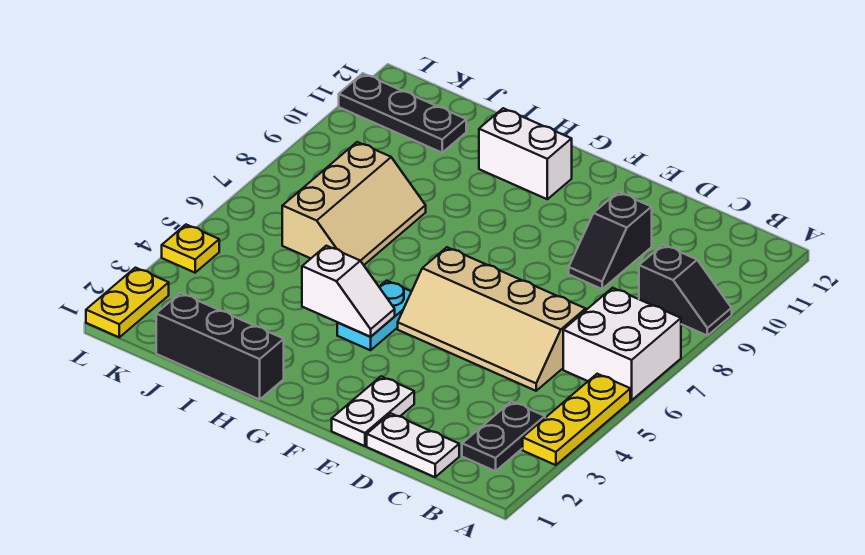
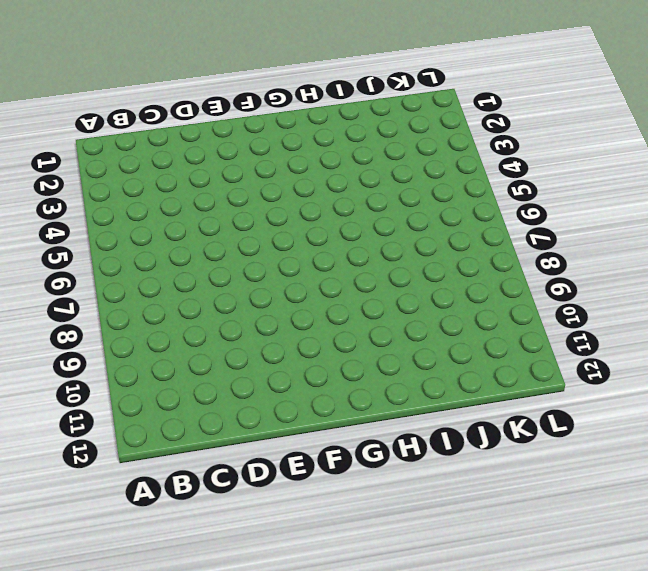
none -> yellow plate A3:A5 level 1
none -> white brick A6:B7 level 1
none -> black slope A9:B9 level 1 top B

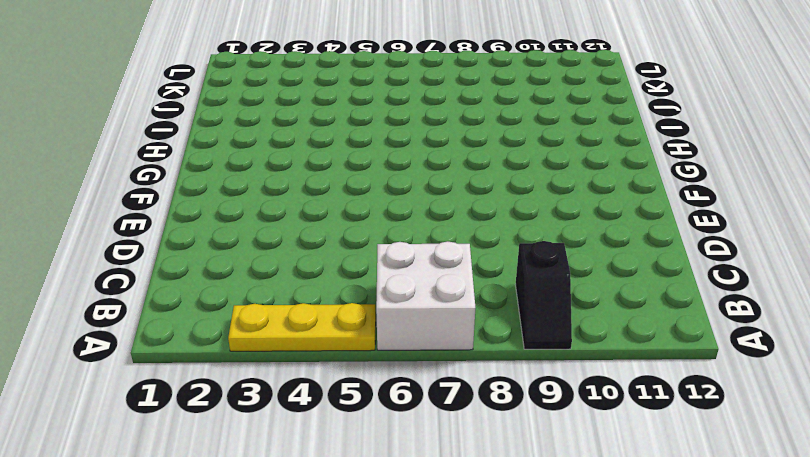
none -> black plate B2:B3 level 1
none -> white plate C1:D1 level 1
none -> tan slope C5:F6 level 1 top 6

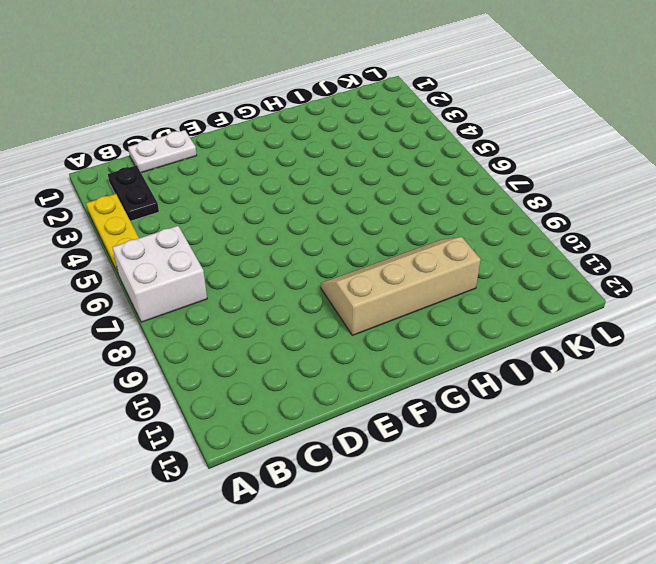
tan slope F9:I10 level 1 top 10 -> tan slope C5:F6 level 1 top 6
none -> black slope A9:B9 level 1 top B
none -> black slope D9:D10 level 1 top 10
none -> white plate E1:E2 level 1

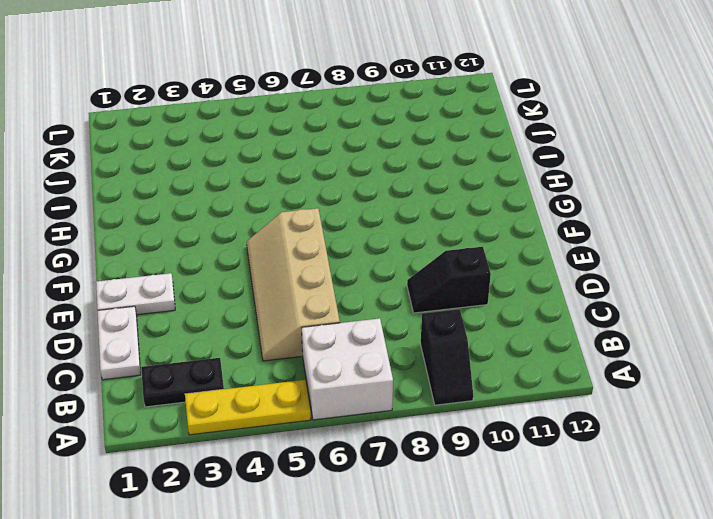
none -> cyan plate G4:G5 level 1
none -> white brick G11:H11 level 1
none -> black brick H1:J1 level 1

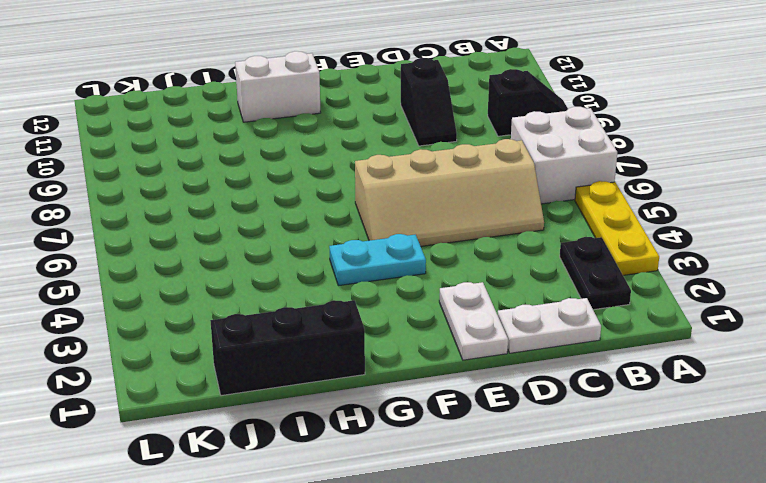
cyan plate F4:G4 level 1 -> cyan plate G4:G5 level 1
none -> tan slope I6:J8 level 1 top J
none -> black plate J11:L11 level 1
none -> yellow plate L1:L2 level 1

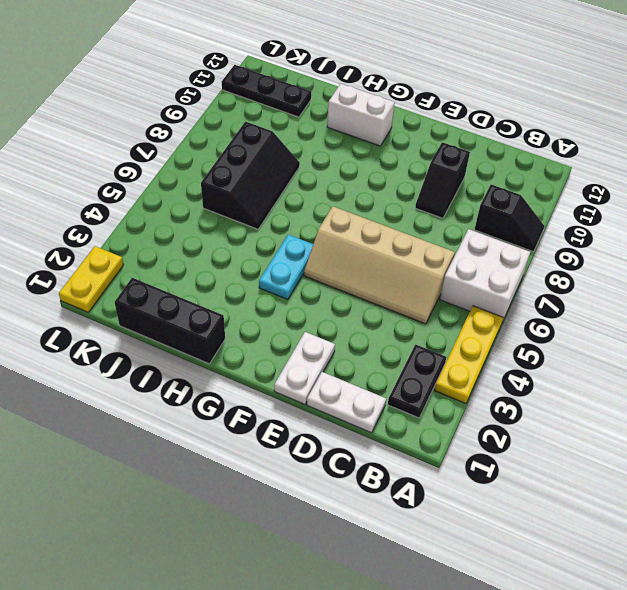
black slope I6:J8 level 1 top J -> tan slope I6:J8 level 1 top J
none -> yellow plate L4 level 1
none -> white slope G4:H4 level 2 top H

